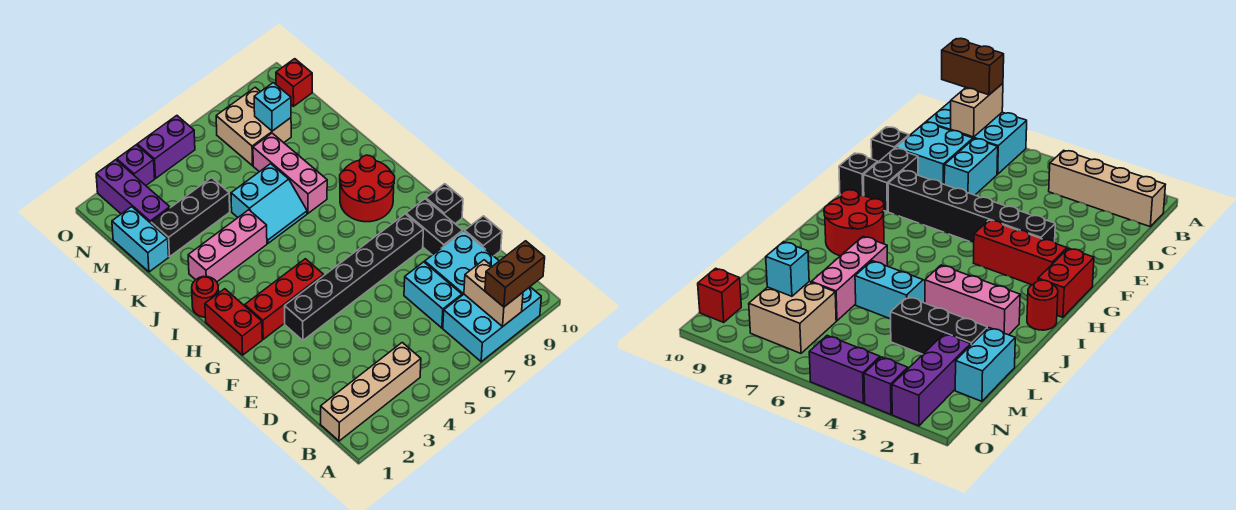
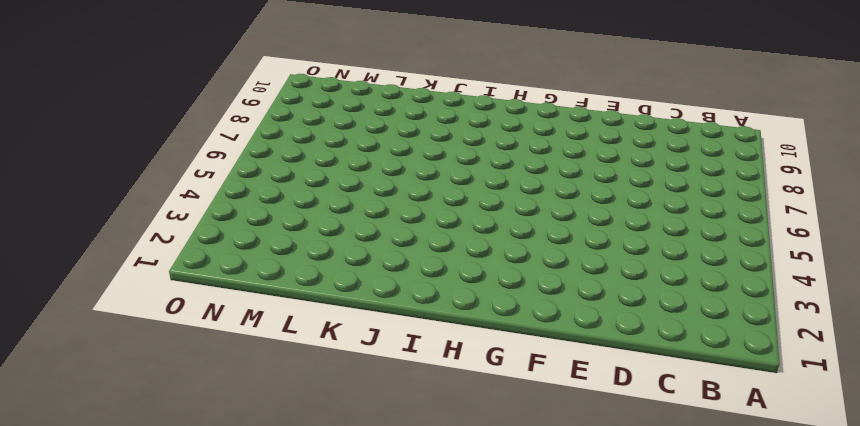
none -> cyan brick A7:B9 level 1
none -> tan brick B1:B4 level 1
none -> cyan brick C7:D7 level 1

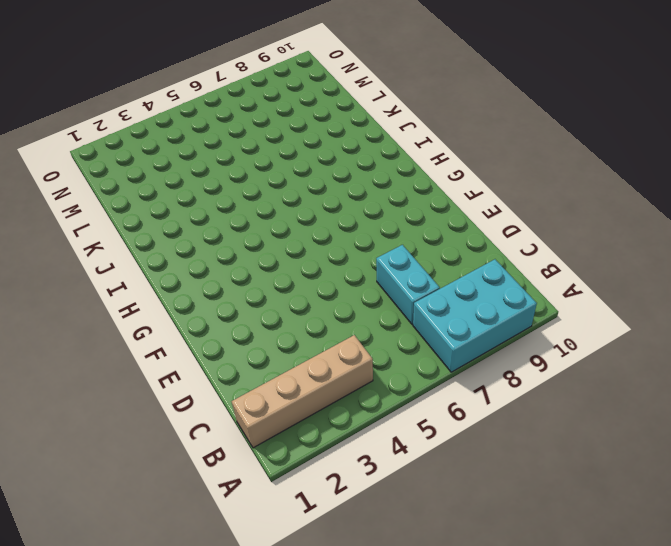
none -> cyan brick C8:D9 level 1
none -> black brick D10 level 1
none -> black brick E9:F9 level 1

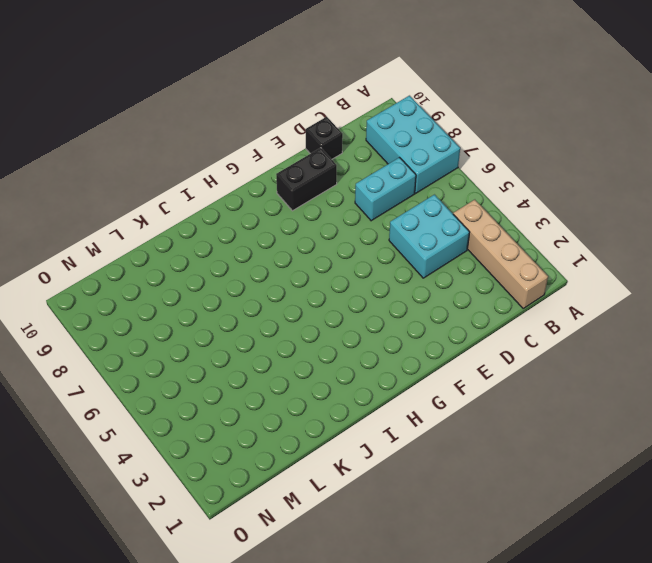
cyan brick C4:D5 level 1 -> cyan brick C8:D9 level 1
none -> black brick F3:F8 level 1
none -> black brick F10 level 1
none -> red brick G1:H1 level 1

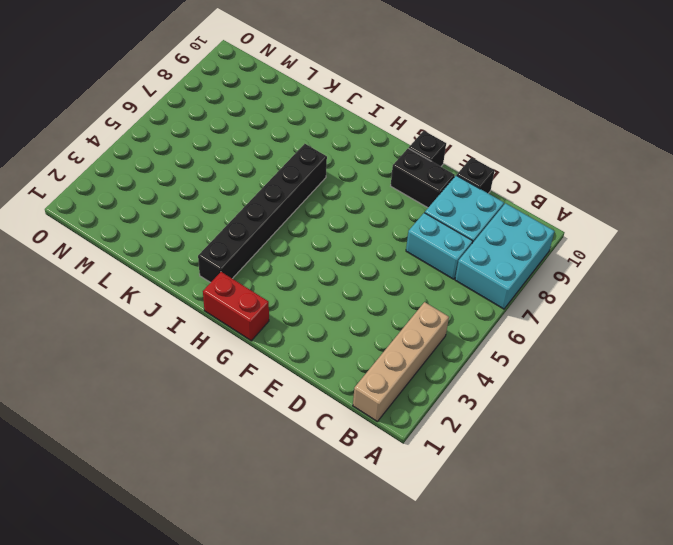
black brick I2:I7 level 1 -> black brick F3:F8 level 1
none -> red brick G2:G4 level 1
none -> red round brick H8:I9 level 1
none -> red round brick I1 level 1

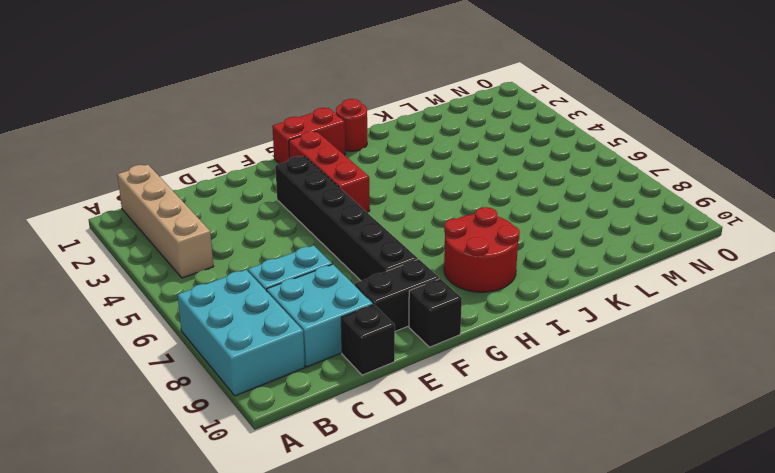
none -> pink brick J2:J4 level 1
none -> cyan slope J5:K6 level 1 top K
none -> pink brick J7:L7 level 1

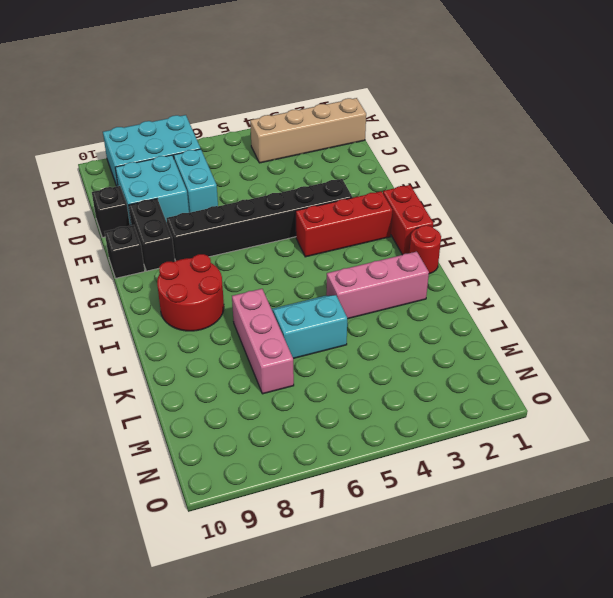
none -> cyan brick L1:M1 level 1
none -> black brick L2:L4 level 1
none -> purple brick M2:O2 level 1

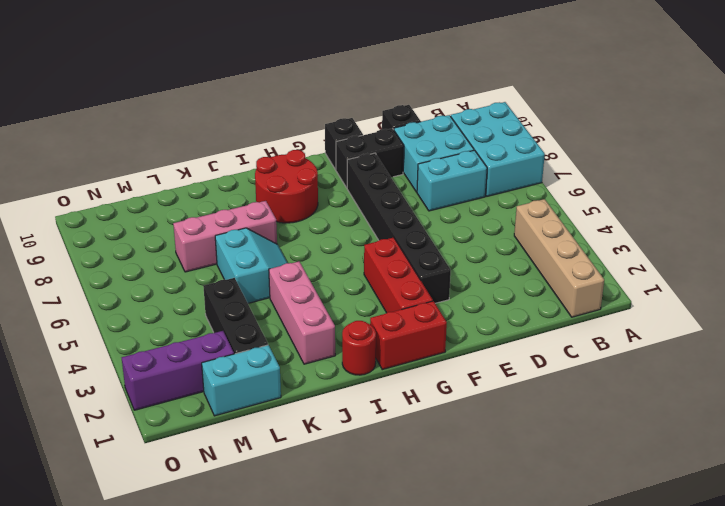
none -> tan brick M7:N8 level 1
none -> red brick N10 level 1
none -> purple brick O3 level 1

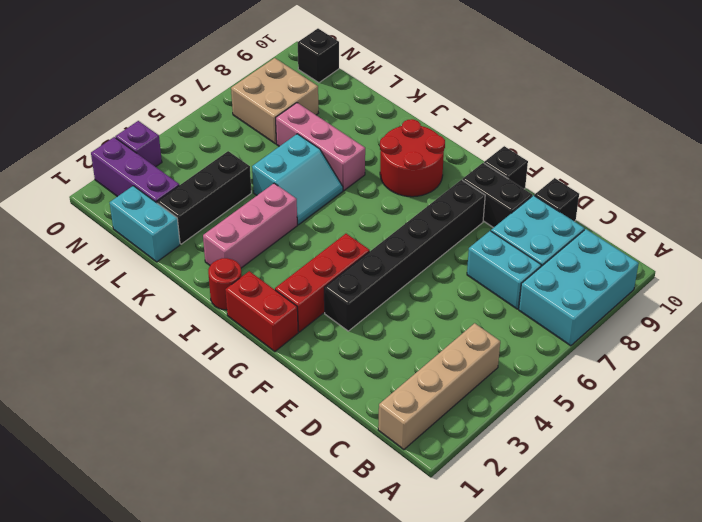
black brick N10 level 1 -> red brick N10 level 1
none -> purple brick O4:O5 level 1
none -> tan brick A8:B8 level 2
none -> cyan brick M8 level 2

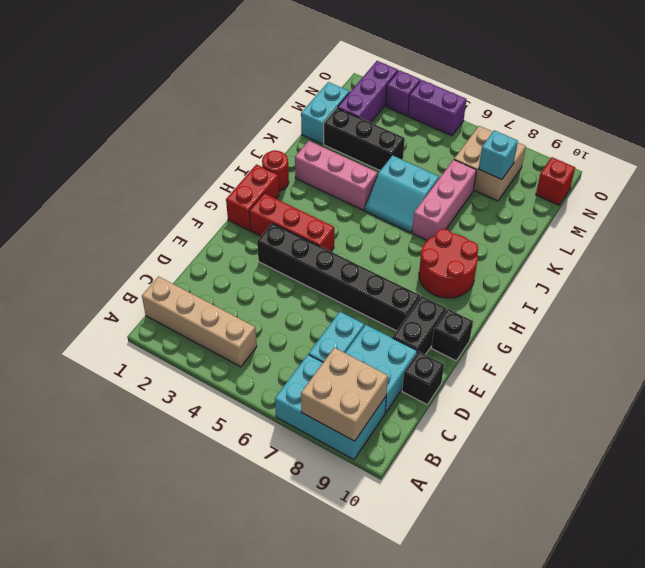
tan brick A8:B9 level 2 -> tan brick A8:B8 level 2
none -> brown brick A8:A9 level 3

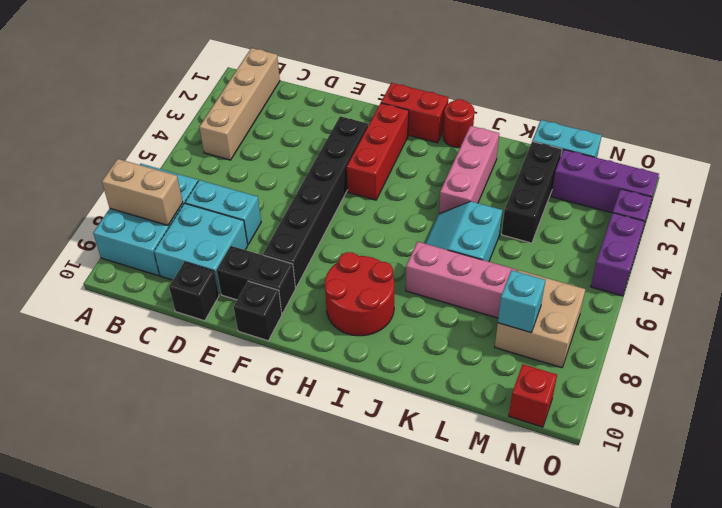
none -> brown brick A8:A9 level 3

